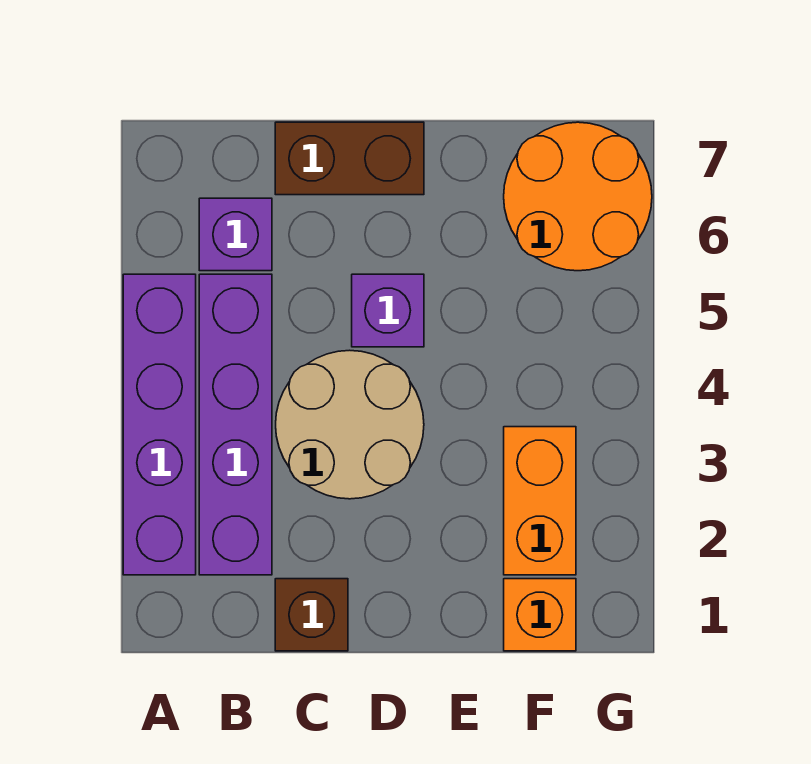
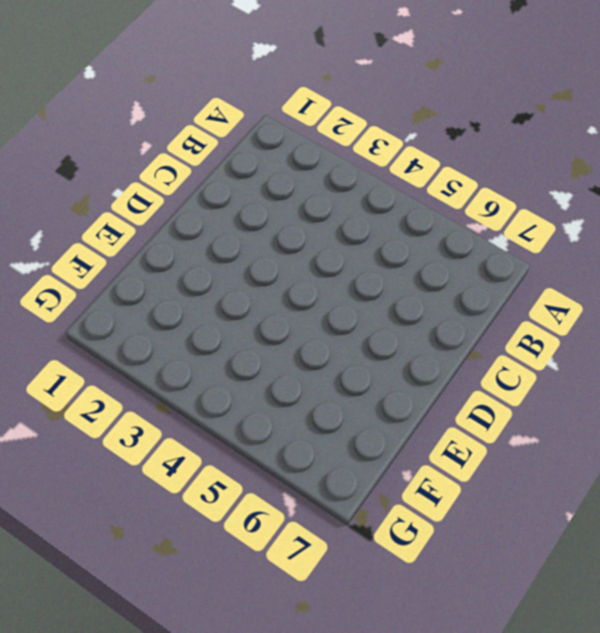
none -> purple brick A2:A5 level 1
none -> purple brick B2:B5 level 1

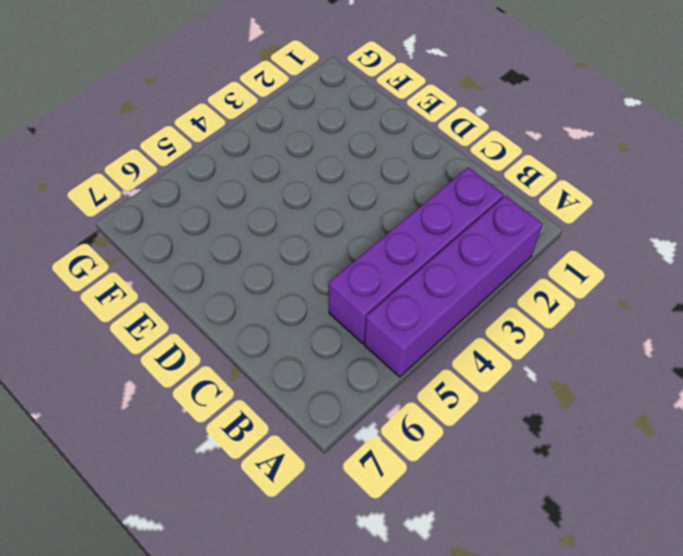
none -> purple brick B6 level 1
none -> brown brick C1 level 1

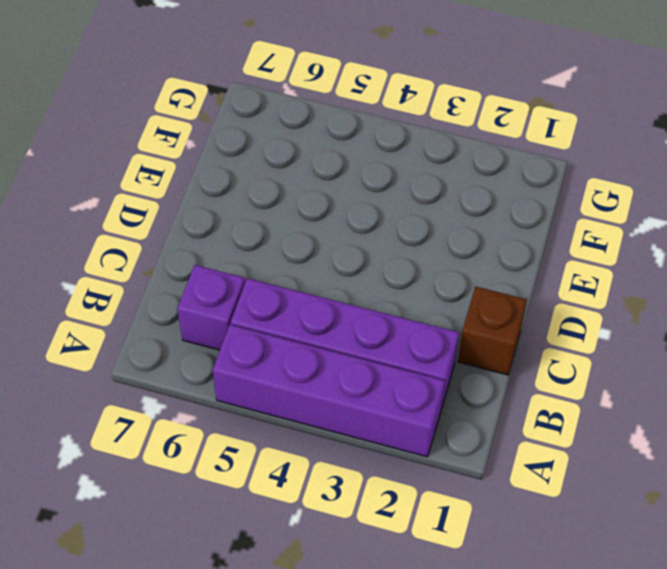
none -> tan round brick C3:D4 level 1
none -> brown brick C7:D7 level 1

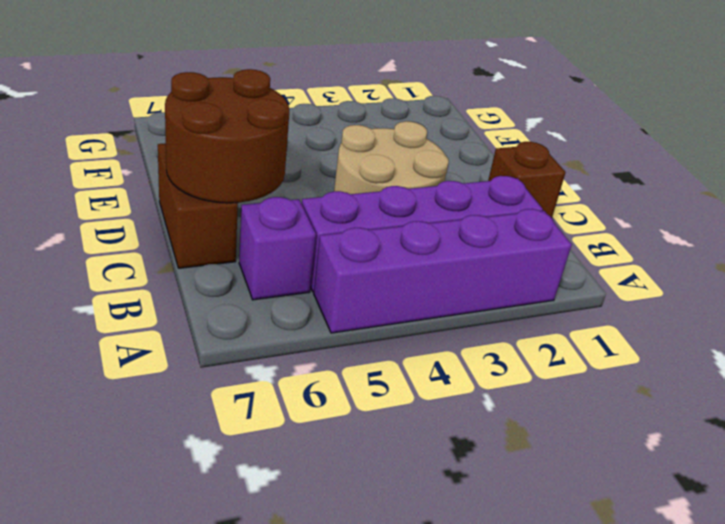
brown round brick C6:D7 level 2 -> none
none -> purple brick D5 level 1
none -> orange brick F1 level 1

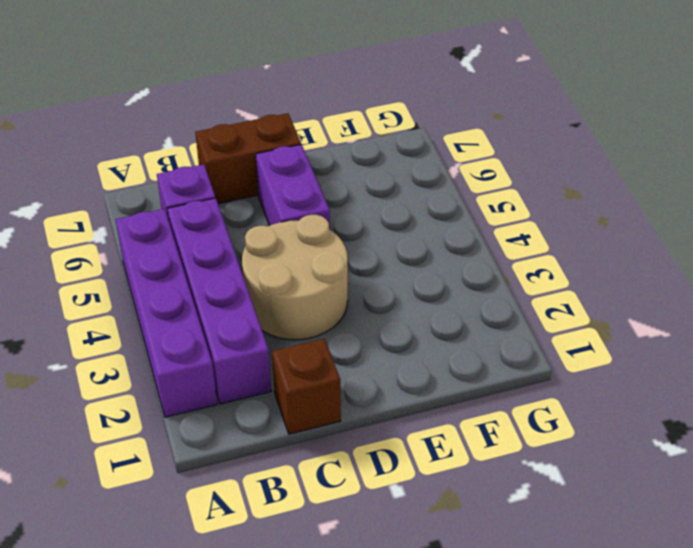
purple brick D5:D6 level 1 -> purple brick D5 level 1
none -> orange brick F1 level 1
none -> orange brick F2:F3 level 1

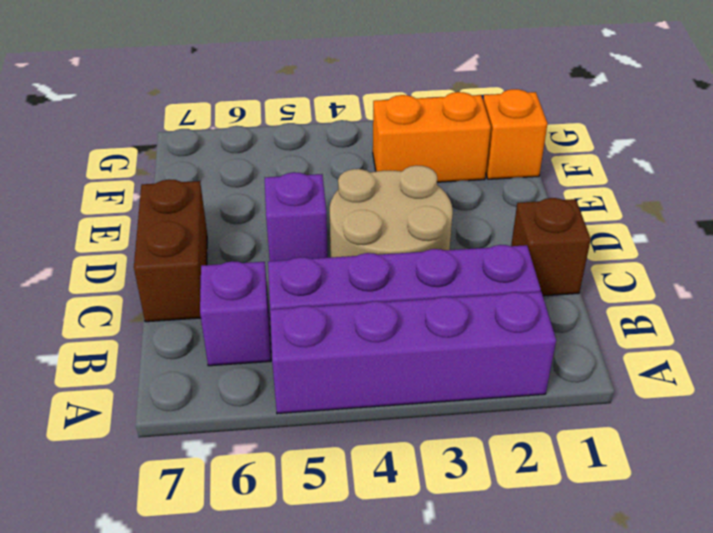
none -> orange round brick F6:G7 level 1

